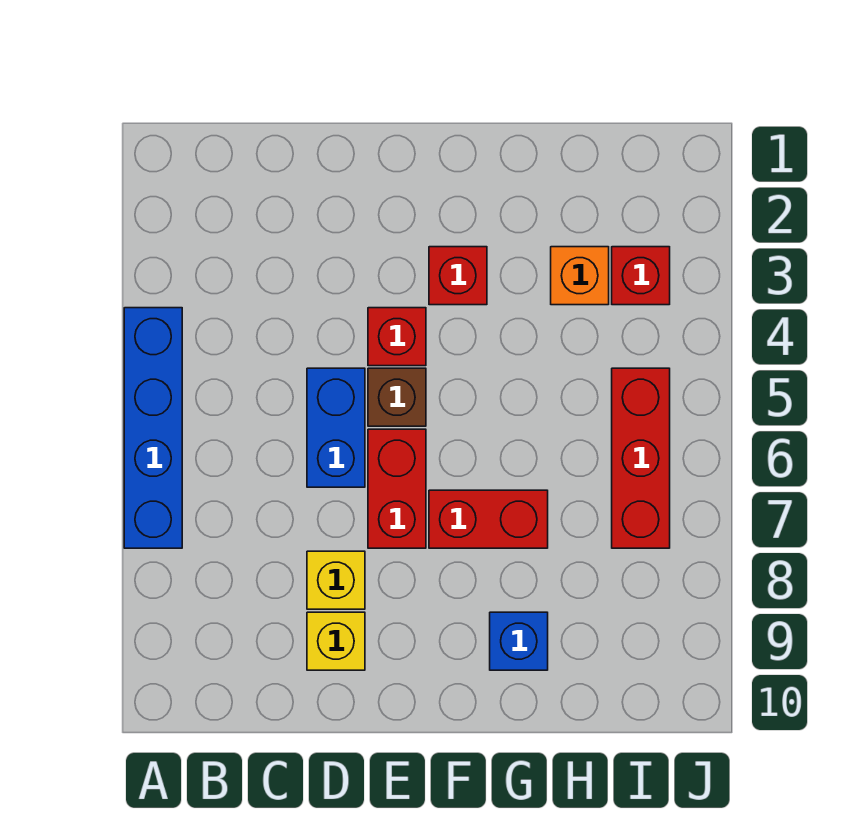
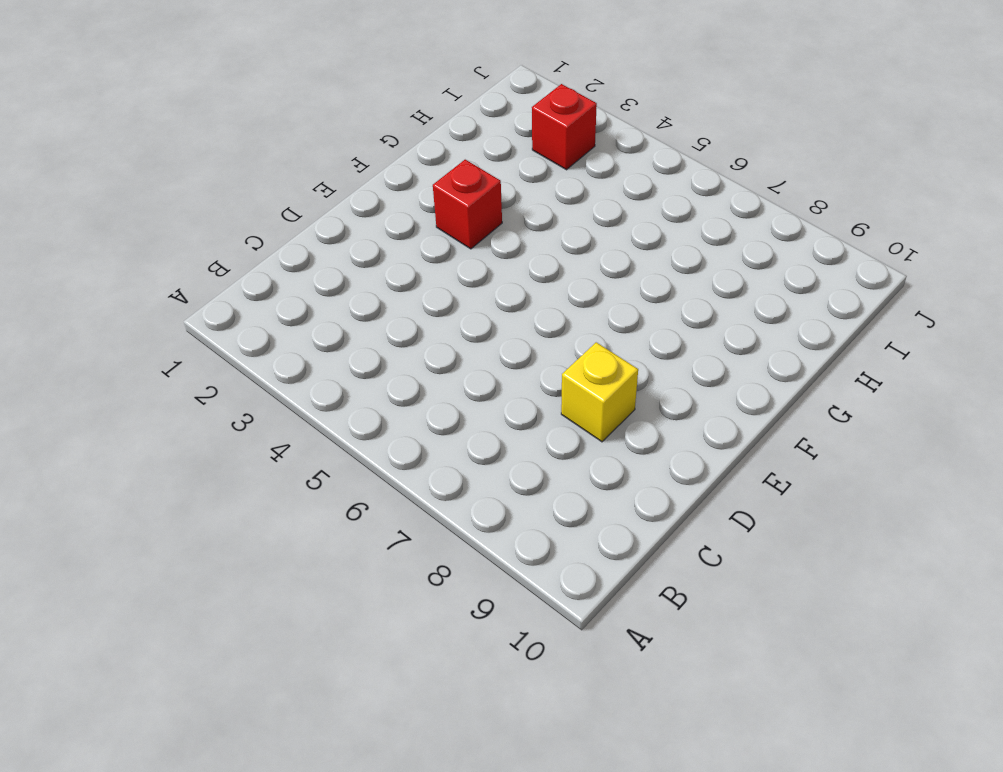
none -> blue brick A4:A7 level 1
none -> blue brick D5:D6 level 1
none -> yellow brick D9 level 1

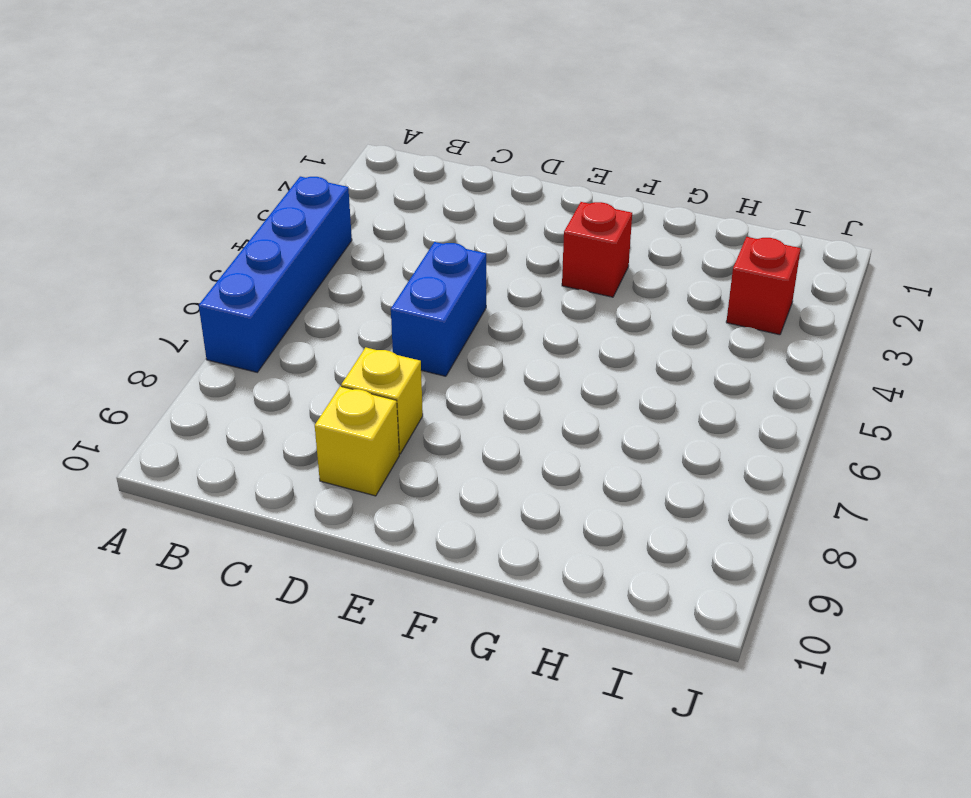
none -> red brick E4 level 1
none -> brown brick E5 level 1
none -> red brick E6:E7 level 1

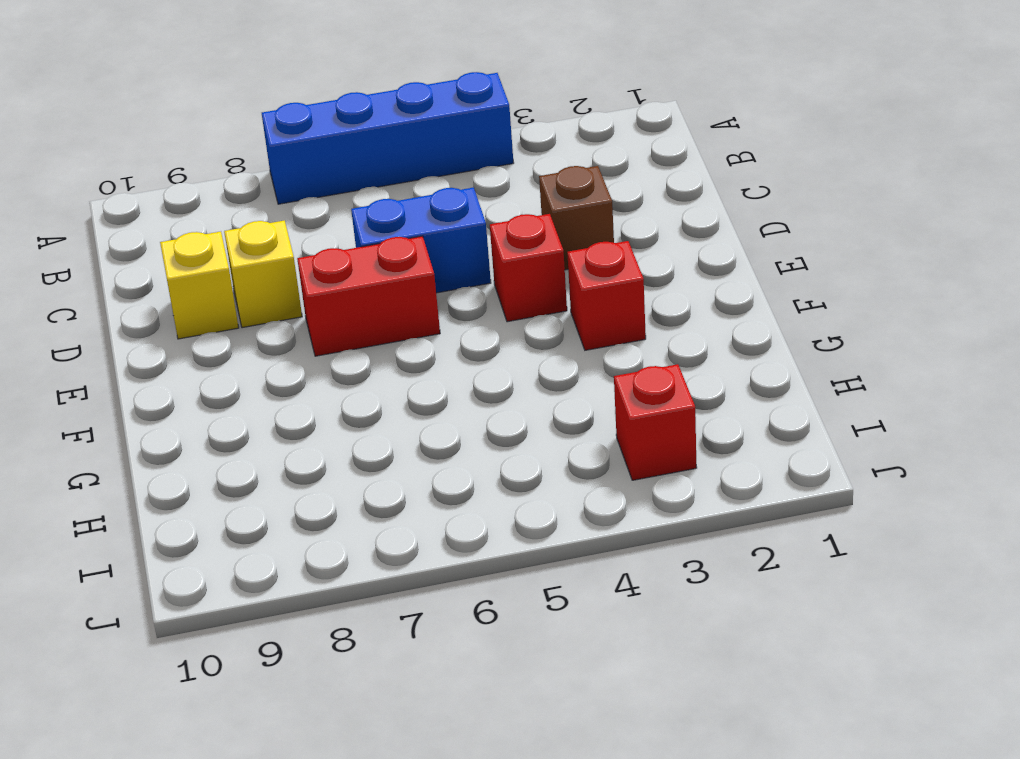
brown brick D3 level 1 -> brown brick E5 level 1
none -> red brick F7:G7 level 1
none -> blue brick G9 level 1
none -> orange brick H3 level 1

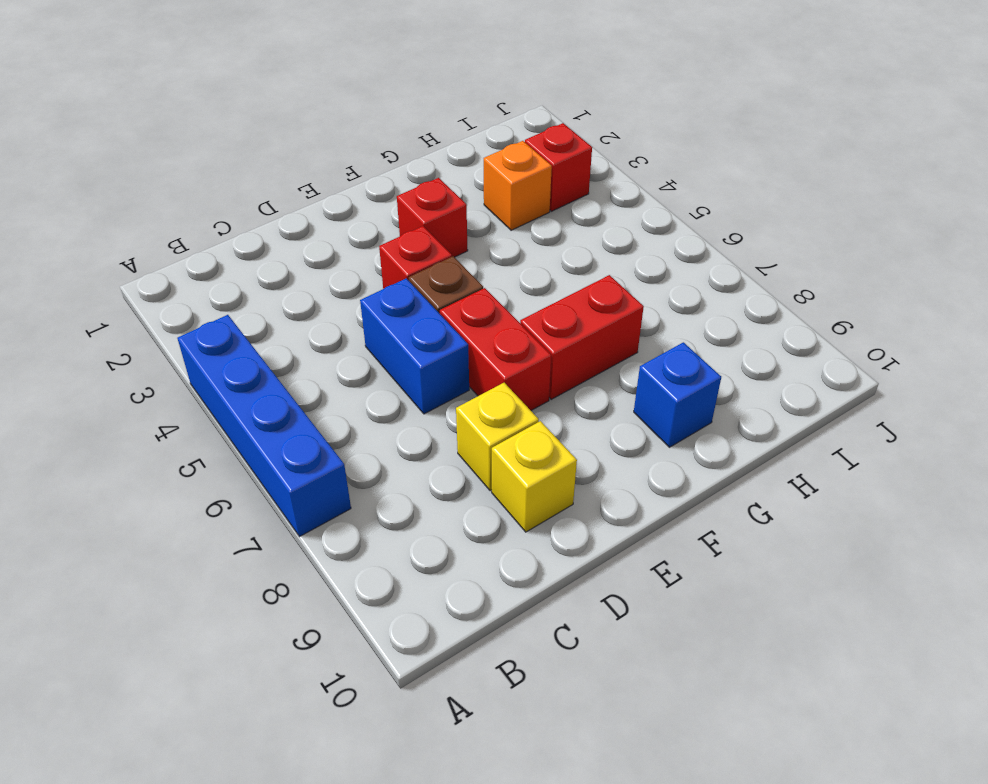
none -> red brick I5:I7 level 1

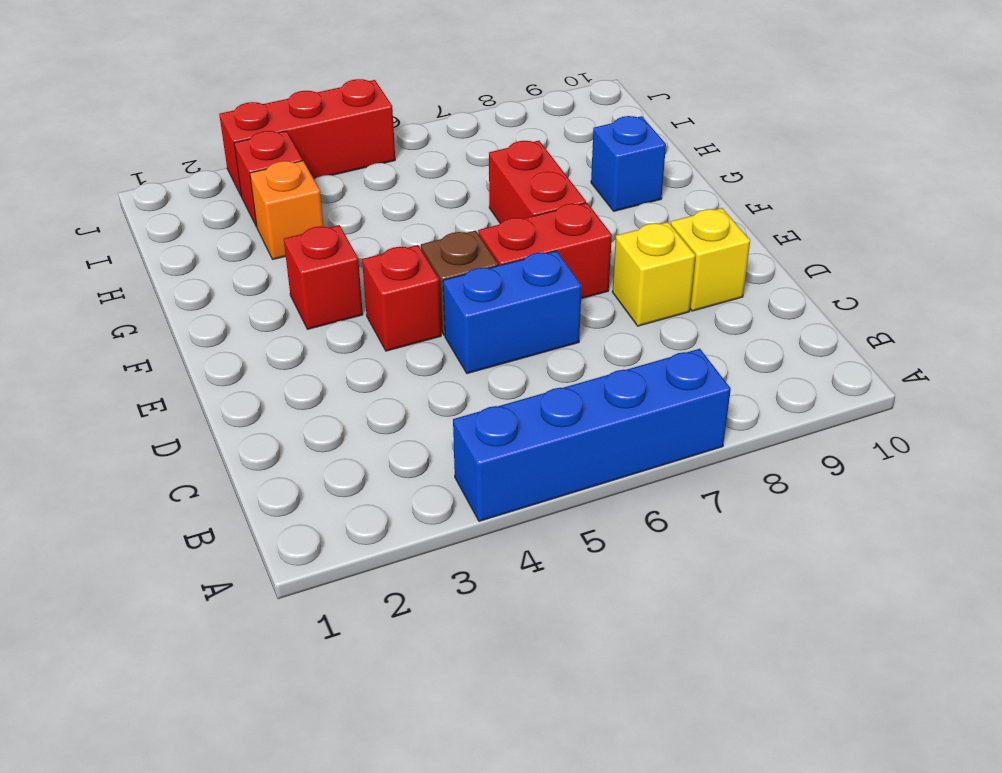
red brick J3:J5 level 1 -> red brick I5:I7 level 1

